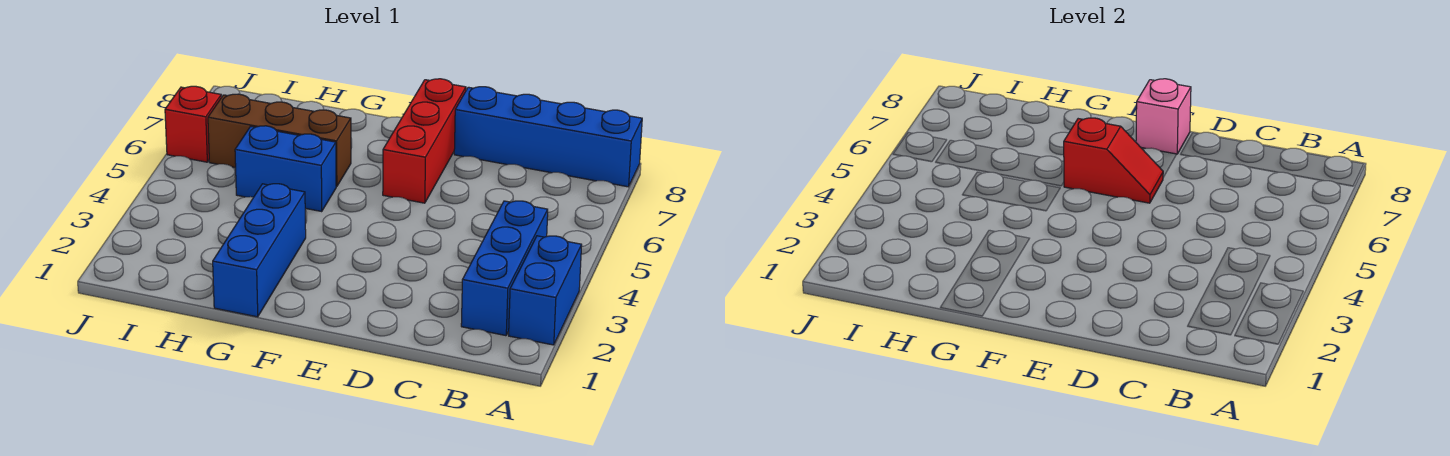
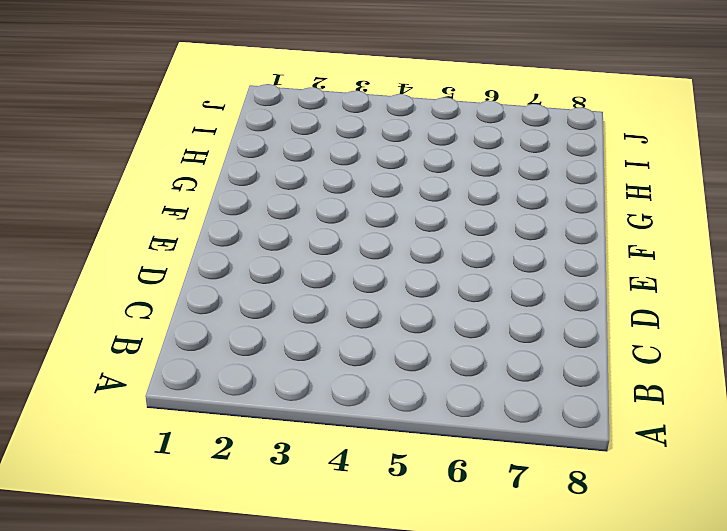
none -> blue brick A2:A3 level 1
none -> blue brick A8:D8 level 1

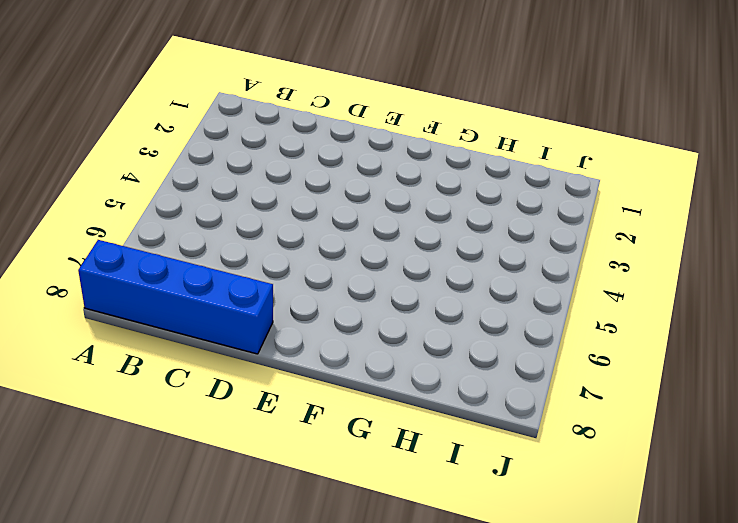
none -> blue brick A2:A3 level 1
none -> blue brick B2:B4 level 1

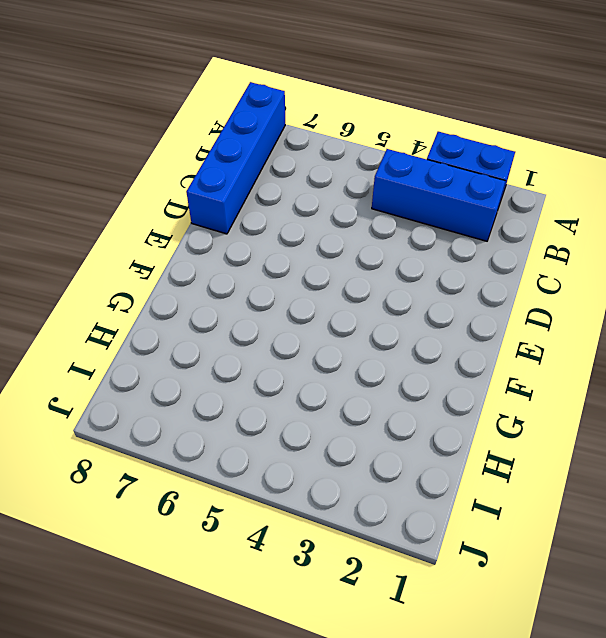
none -> red brick E6:E8 level 1
none -> blue brick G1:G3 level 1

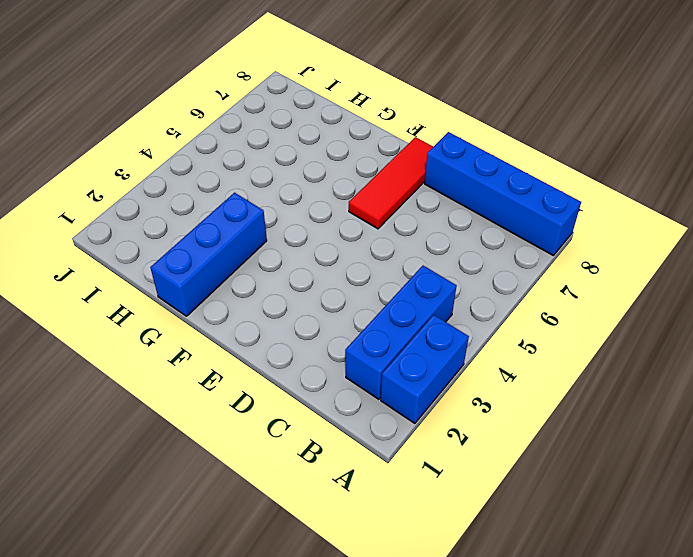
red tile E6:E8 level 1 -> red brick E6:E8 level 1
none -> blue brick G5:H5 level 1
none -> brown brick G6:I6 level 1

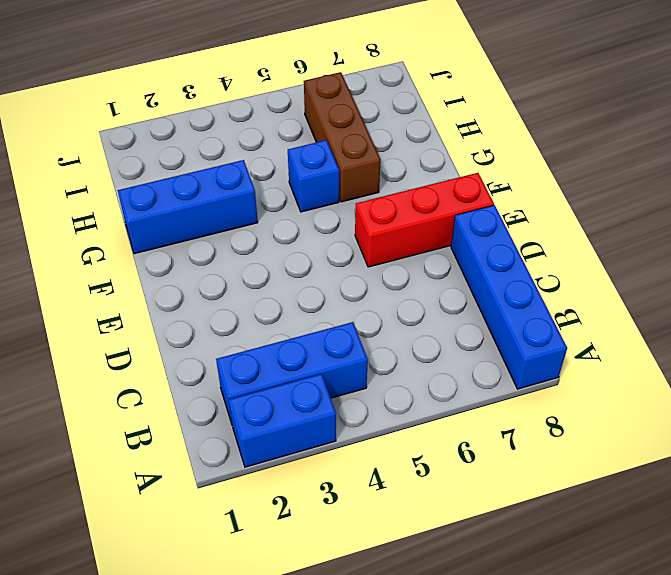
blue brick G5 level 1 -> blue brick G5:H5 level 1
none -> red brick J6 level 1
none -> red slope E6:F6 level 2 top F

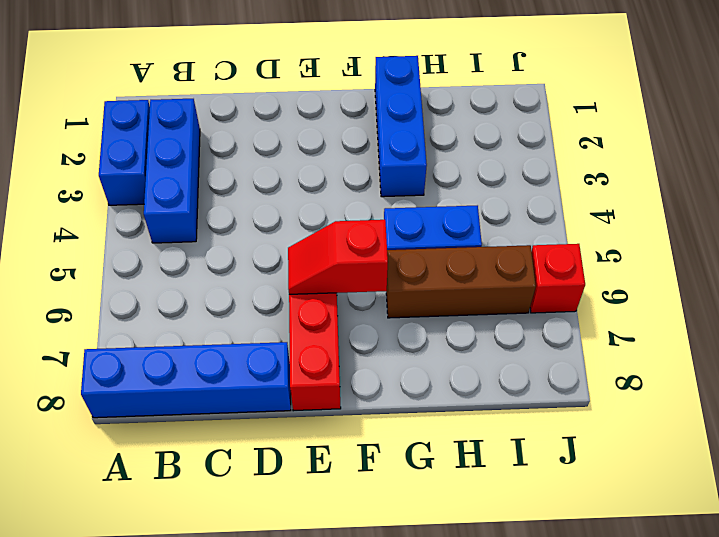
none -> pink brick E8 level 2

